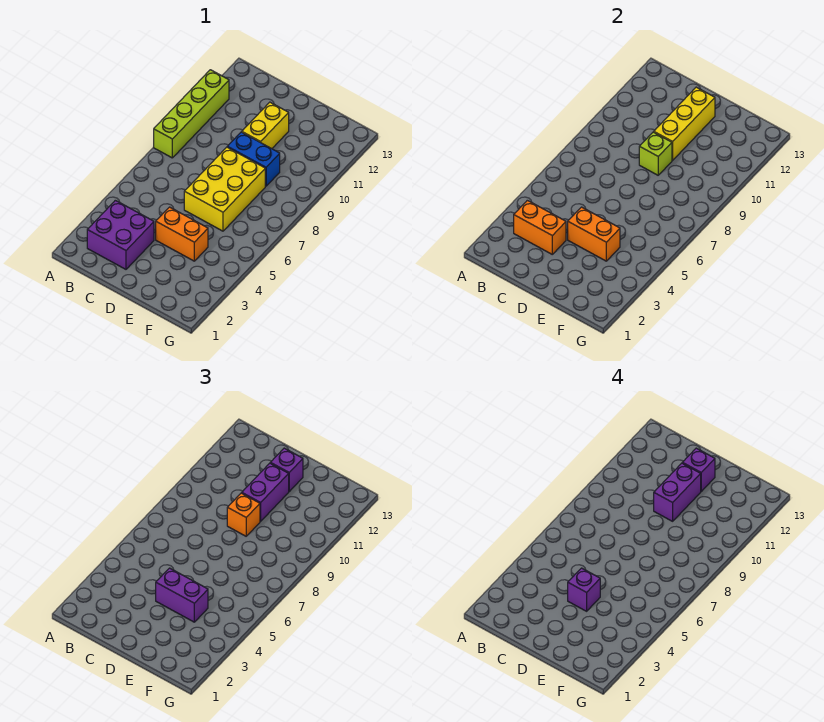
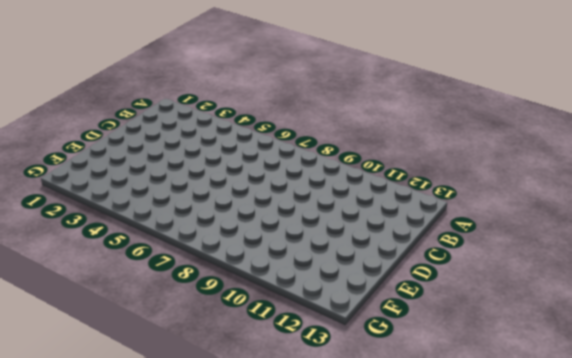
none -> lime brick A8:A11 level 1
none -> purple brick B2:C3 level 1
none -> orange brick D4:E4 level 1

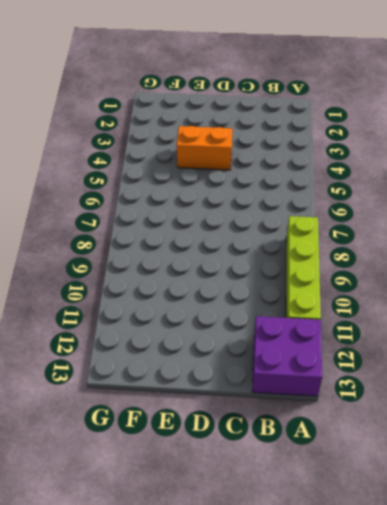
purple brick A12:B13 level 1 -> purple brick B2:C3 level 1
none -> yellow brick D6:E8 level 1
none -> blue brick D9:E9 level 1
none -> yellow brick D10:D11 level 1

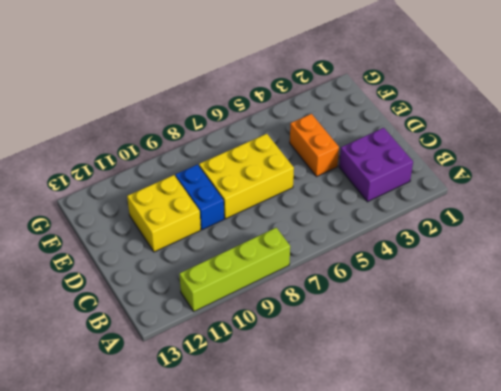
yellow brick D10:E11 level 1 -> yellow brick D10:D11 level 1
none -> orange brick B3:C3 level 2
none -> orange brick D4:E4 level 2
none -> lime brick D9 level 2

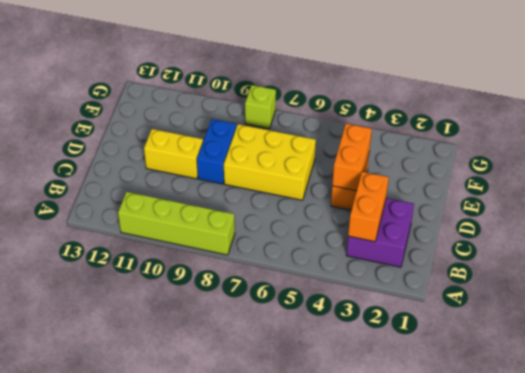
lime brick G8 level 1 -> lime brick D9 level 2
none -> yellow brick D10:D12 level 2
none -> purple brick D4:E4 level 3
none -> orange brick D9 level 3

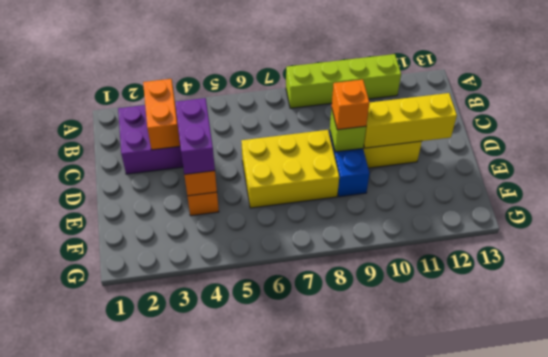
none -> purple brick D10:D11 level 3
none -> purple brick D12 level 3
none -> purple brick D4 level 4

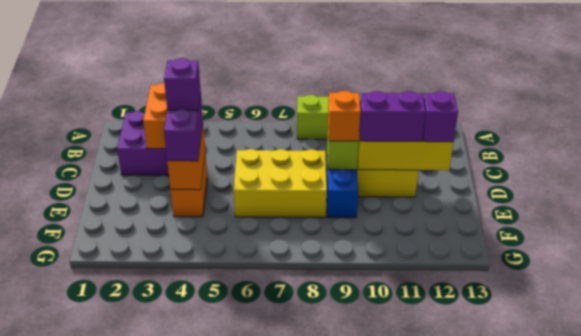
none -> purple brick D10:D11 level 4
none -> purple brick D12 level 4

